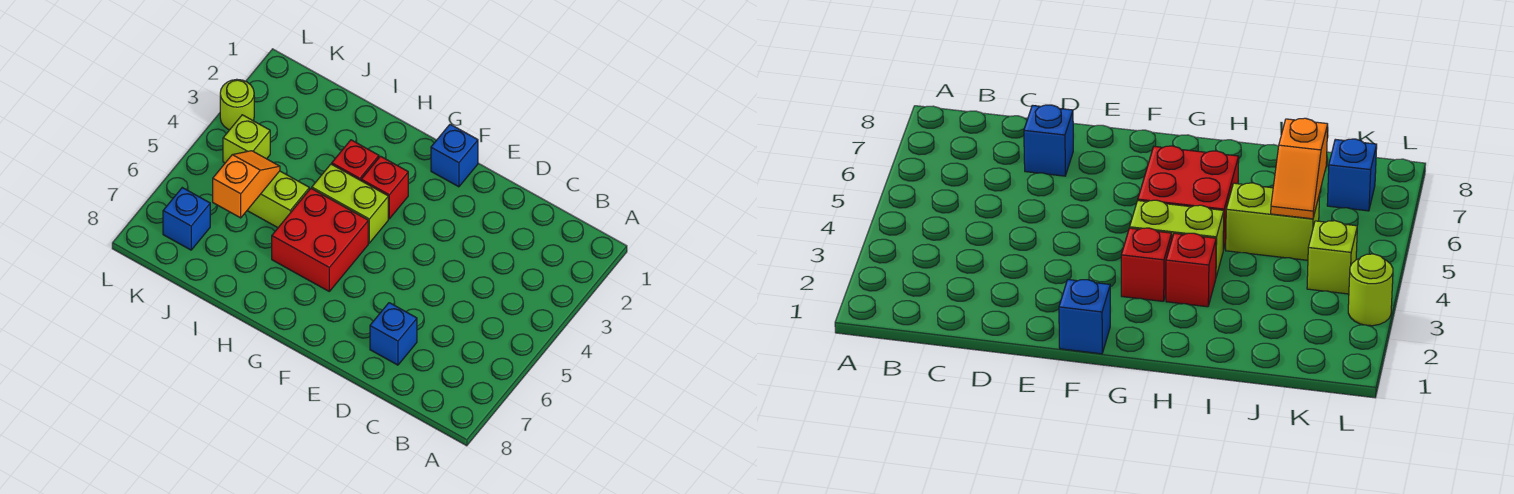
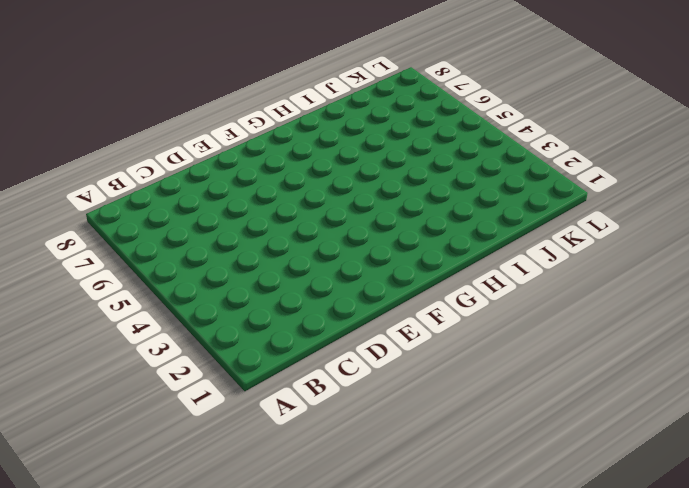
none -> blue brick D7 level 1
none -> blue brick F1 level 1

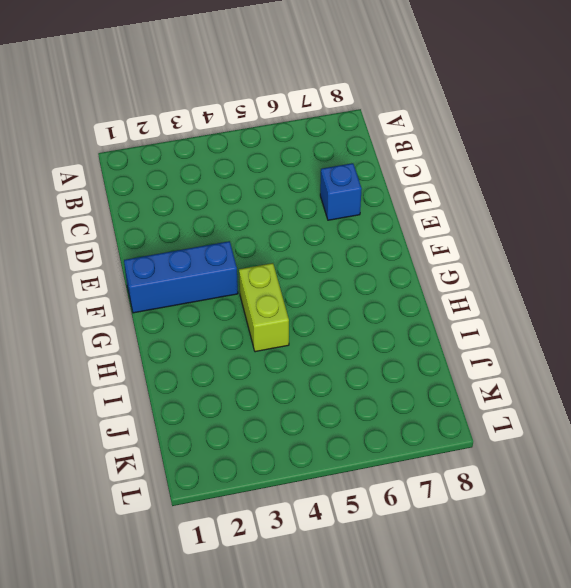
blue brick F1:F3 level 1 -> blue brick F1 level 1
none -> red brick G3 level 1
none -> red brick G5:H6 level 1

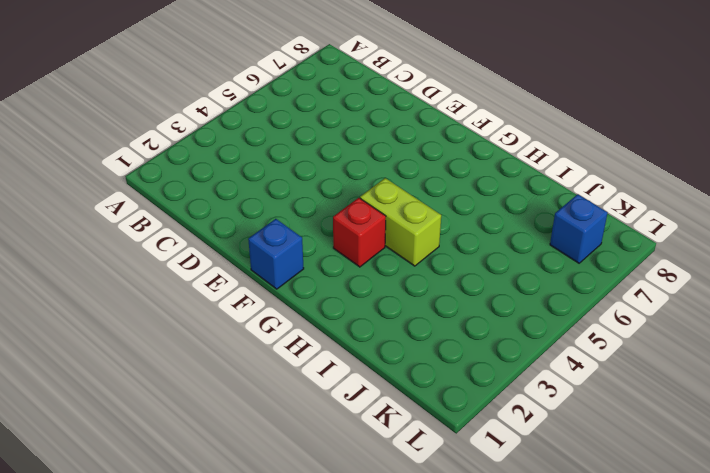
none -> blue brick D7 level 1
none -> red brick G5:H6 level 1

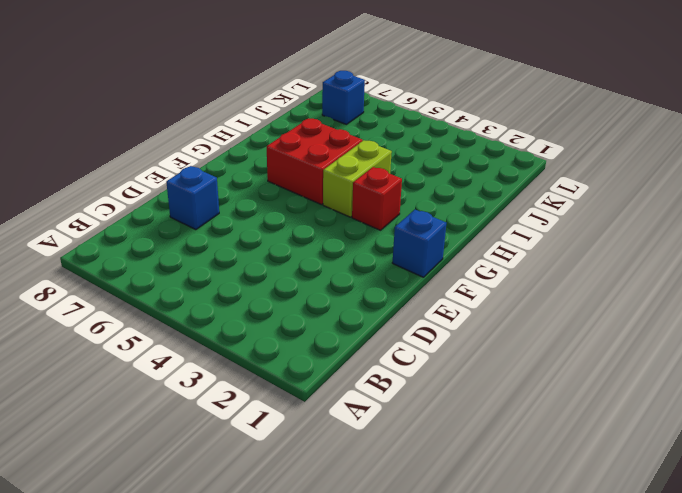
none -> red brick H3 level 1
none -> lime brick I5:J5 level 1

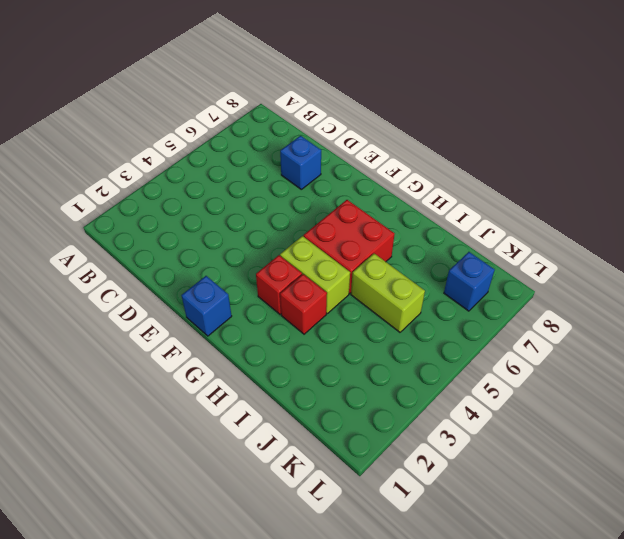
none -> lime brick K4 level 1
none -> lime round brick L3 level 1

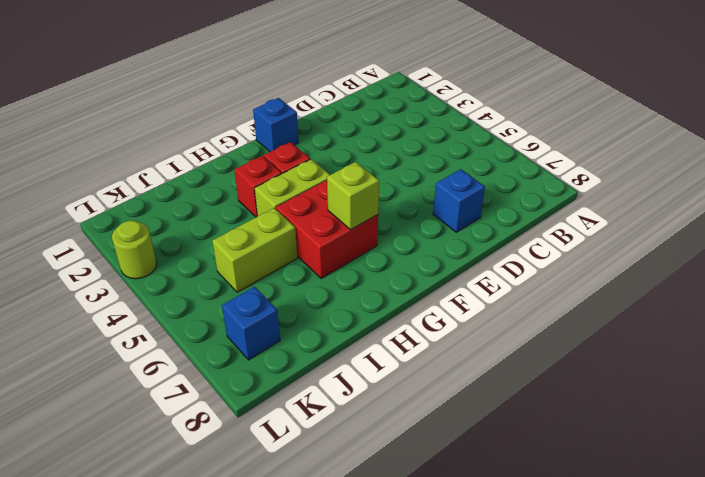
lime brick G6 level 2 -> lime brick K4 level 1
none -> orange slope J5:J6 level 2 top 6

